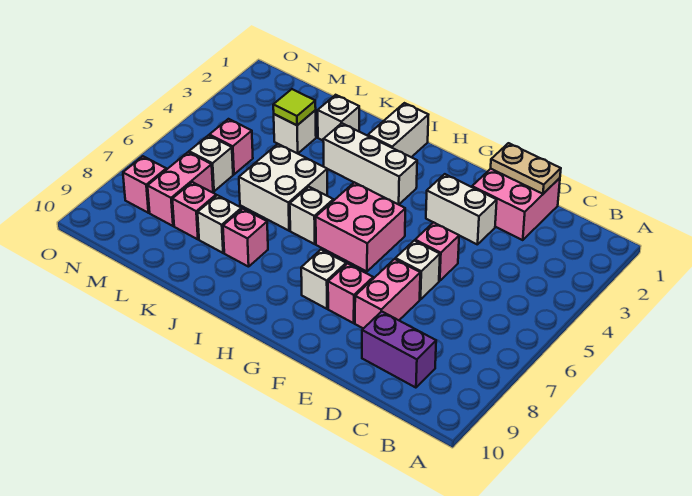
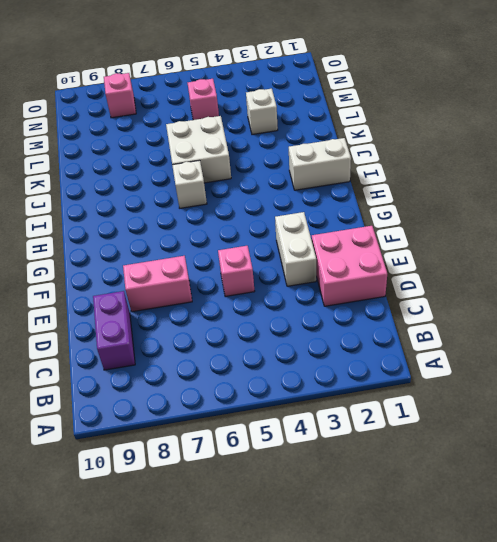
none -> white brick E6 level 1
none -> pink brick F8 level 1
none -> pink brick G5:H6 level 1

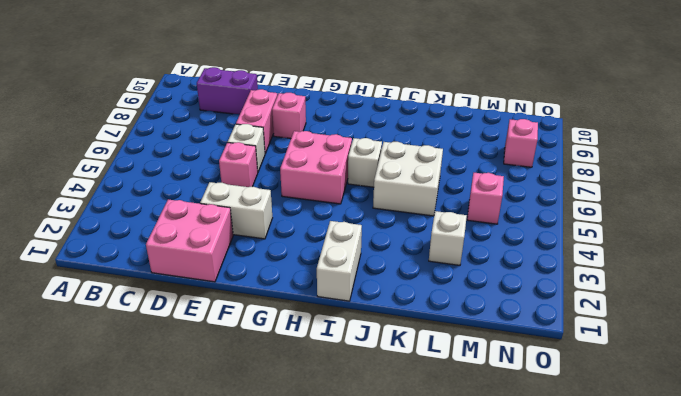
none -> white brick G8 level 1
none -> white brick H3:J3 level 1
none -> pink brick J8 level 1

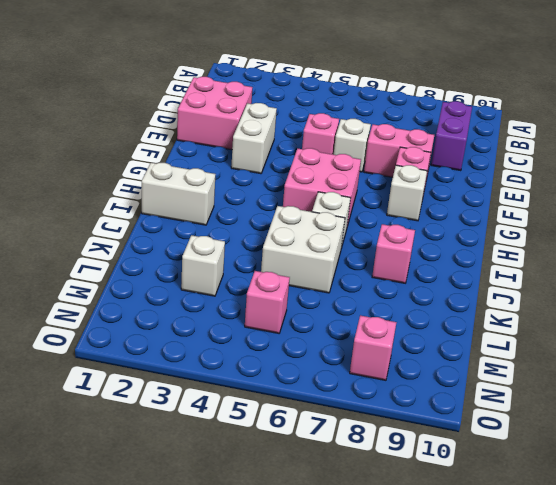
none -> white brick H3:J3 level 1
none -> white brick K2 level 1
none -> white brick K8 level 1

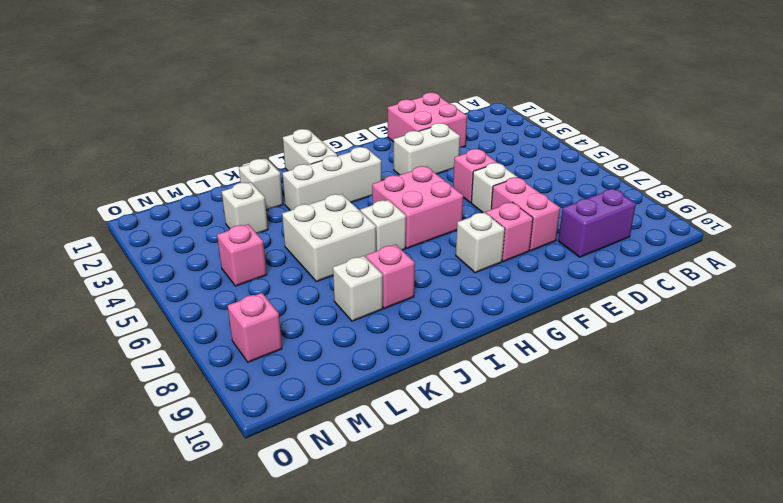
none -> pink brick L8 level 1
none -> white brick M6 level 1
none -> pink brick M7:M8 level 1

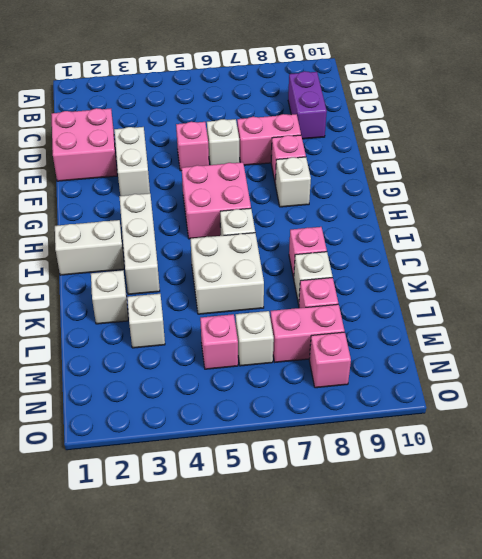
none -> tan plate D1:E1 level 2
none -> lime tile L3 level 2

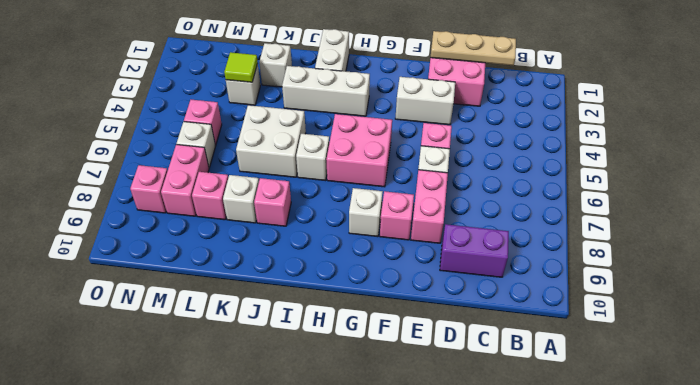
tan plate C1:E1 level 2 -> tan plate D1:E1 level 2

